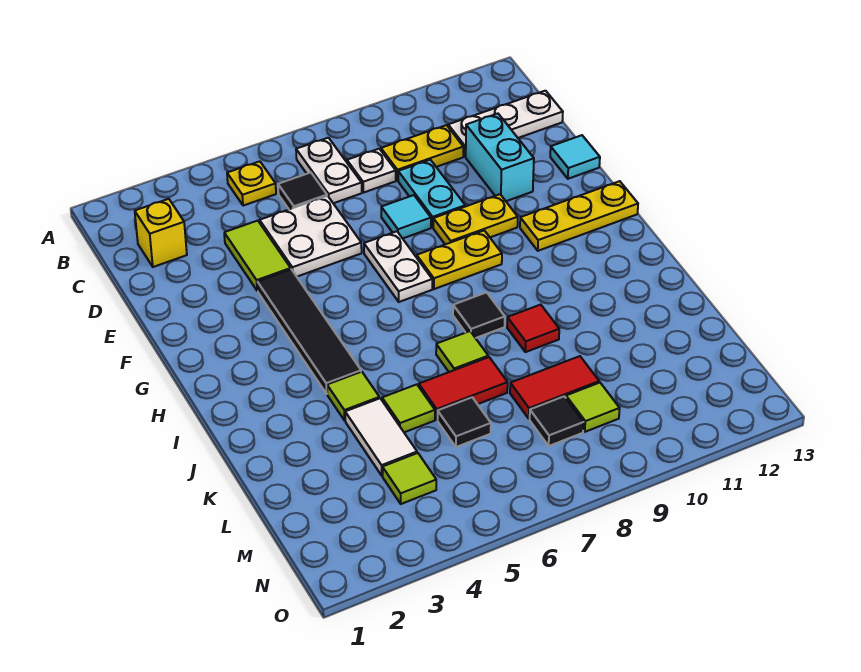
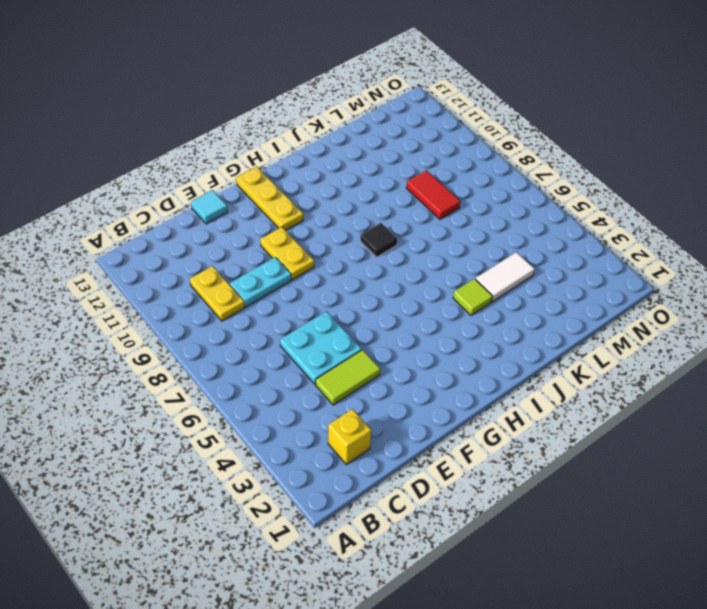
cyan plate D5:E6 level 1 -> white plate D5:E6 level 1
none -> yellow plate B5 level 1
none -> white plate B7:C7 level 1
none -> black tile C6 level 1
none -> white plate C8 level 1

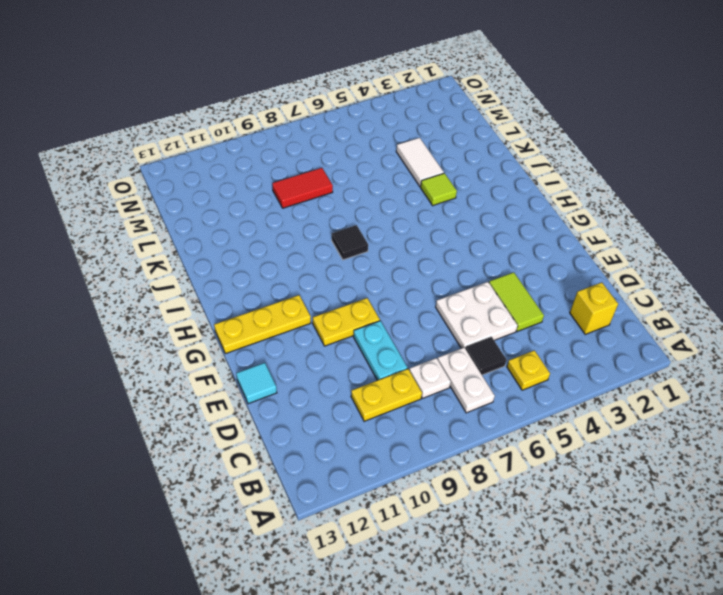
none -> white plate C11:C13 level 1
none -> cyan brick D11:E11 level 1
none -> cyan tile E8 level 1
none -> black tile F4:I4 level 1

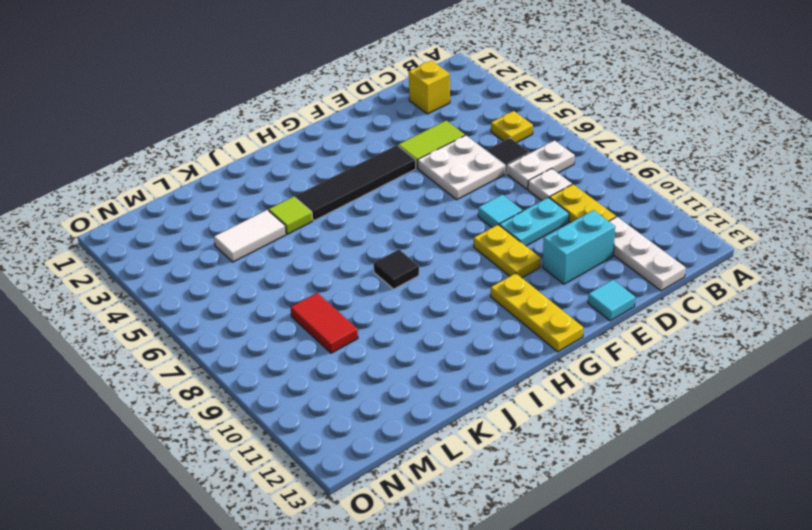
none -> white plate F7:G7 level 1
none -> yellow plate G8:G9 level 1
none -> lime tile J7 level 1
none -> red tile J9 level 1

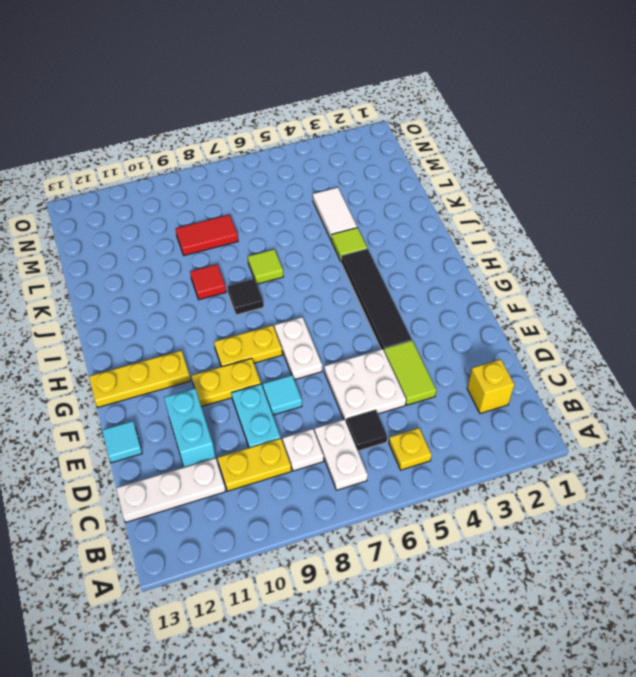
none -> lime tile K5 level 1
none -> red tile K6:K7 level 1
none -> black tile L6 level 1
none -> lime tile M4 level 1

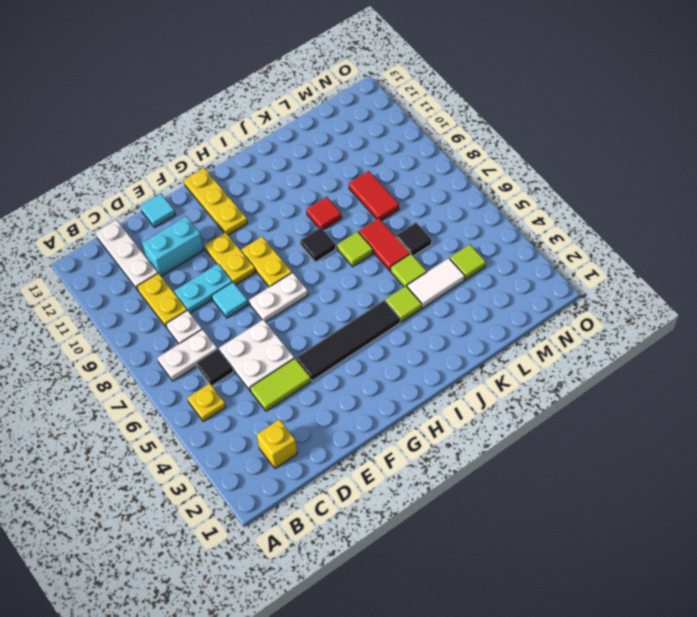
none -> black tile M8 level 1
none -> lime tile M9 level 1

